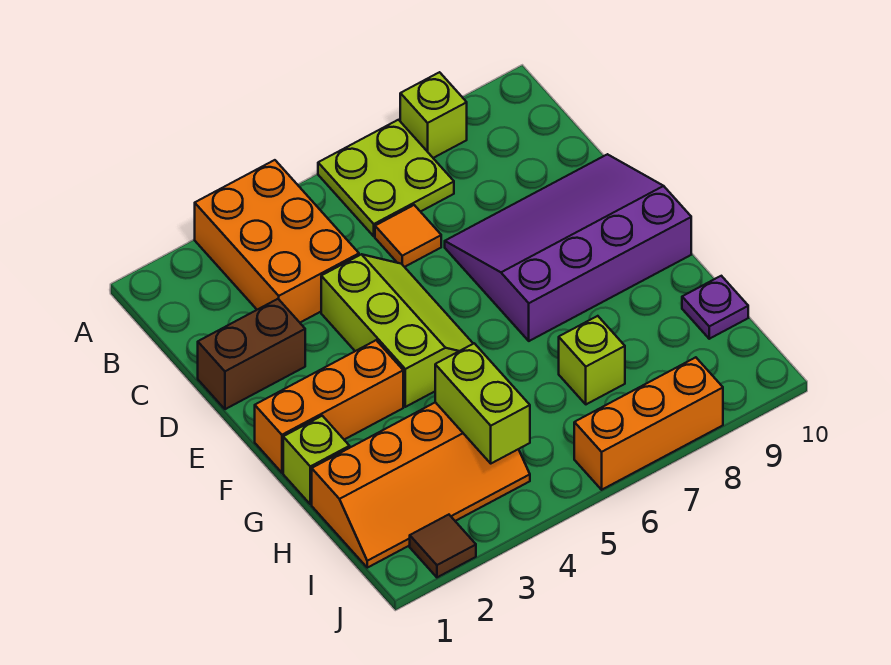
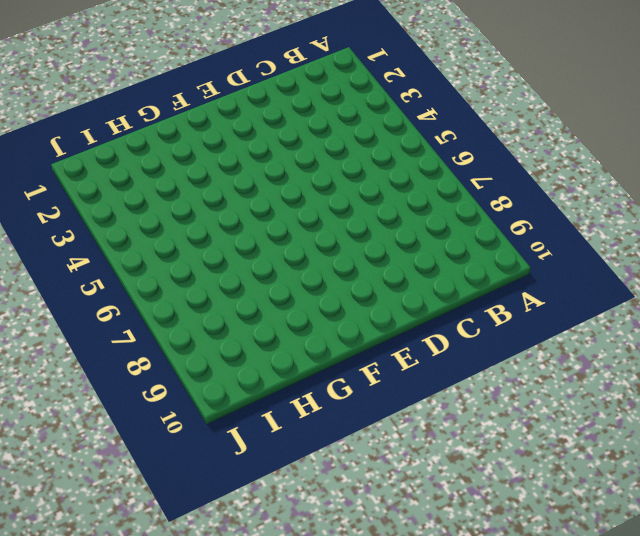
none -> orange brick A3:C4 level 1
none -> lime plate A6:B7 level 1
none -> lime brick A8 level 1

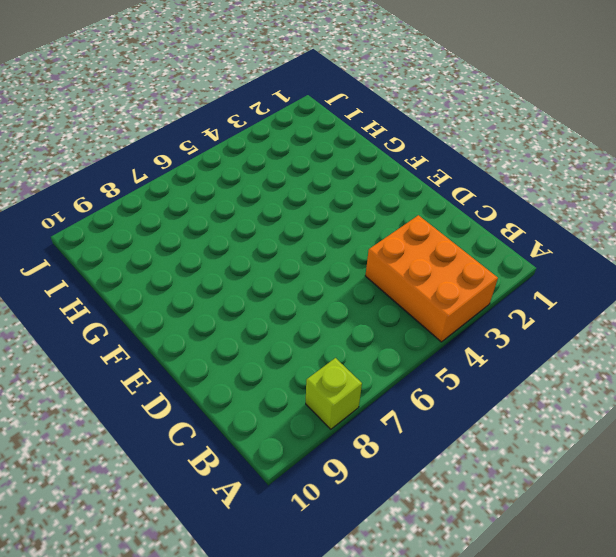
none -> lime plate A6:B7 level 1
none -> orange tile C6 level 1
none -> brown brick D1:D2 level 1

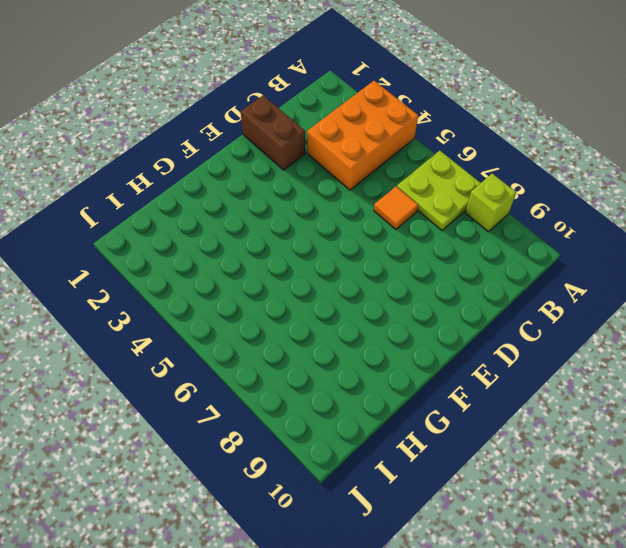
none -> lime slope D4:F5 level 1 top 4
none -> purple slope D7:F10 level 1 top F
none -> orange brick F1:F3 level 1

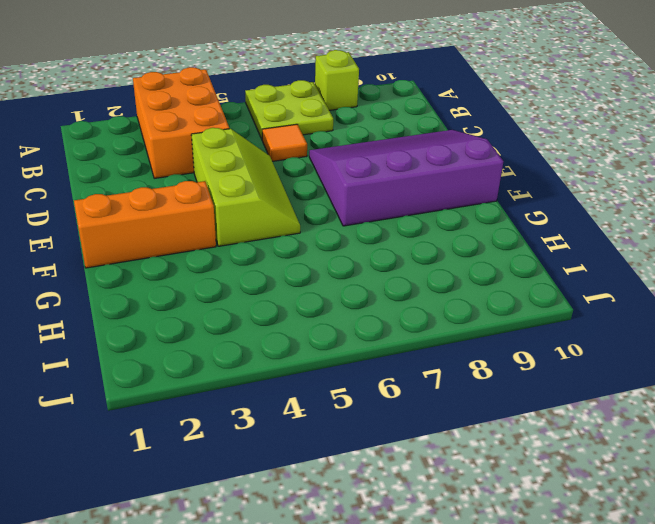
none -> brown brick D1:D2 level 1
none -> lime brick G1 level 1
none -> orange slope H1:I4 level 1 top H

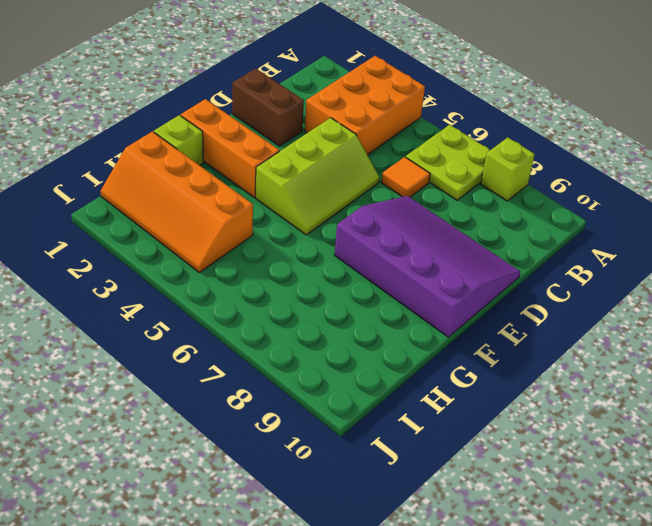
none -> lime brick H7 level 1
none -> purple plate H10 level 1
none -> brown tile J2 level 1

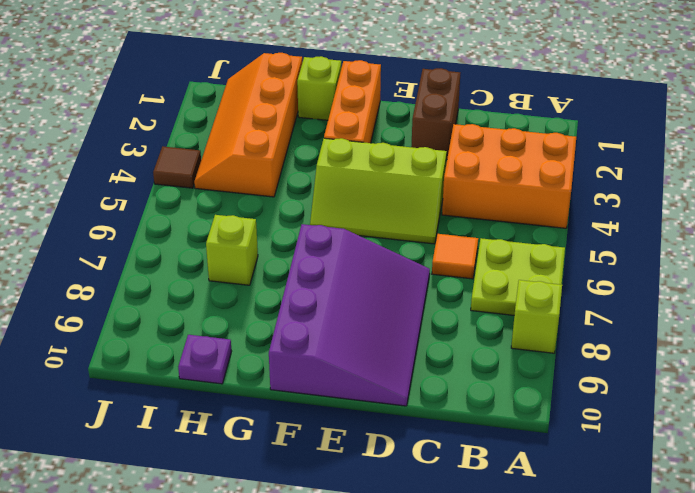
brown tile J4 level 1 -> brown tile J2 level 1
none -> orange brick J6:J8 level 1
none -> lime brick H4:I4 level 2

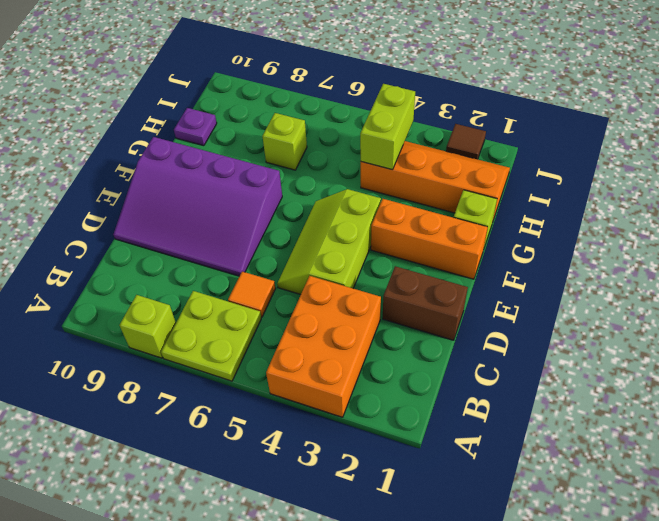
none -> orange brick J6:J8 level 1

